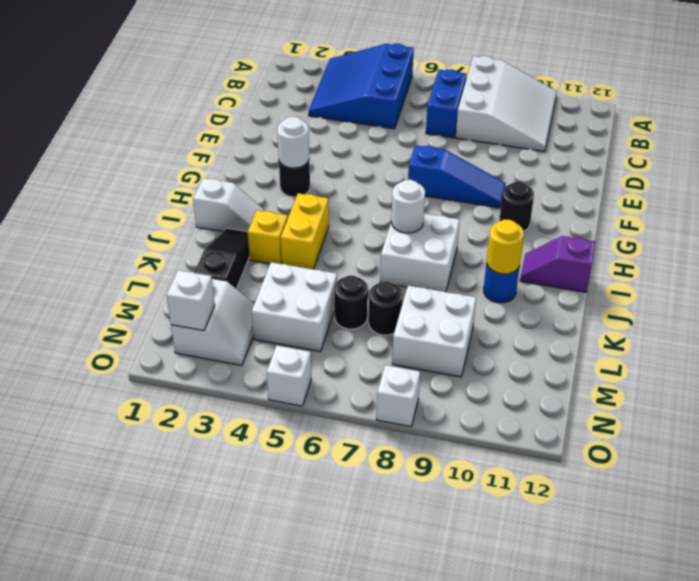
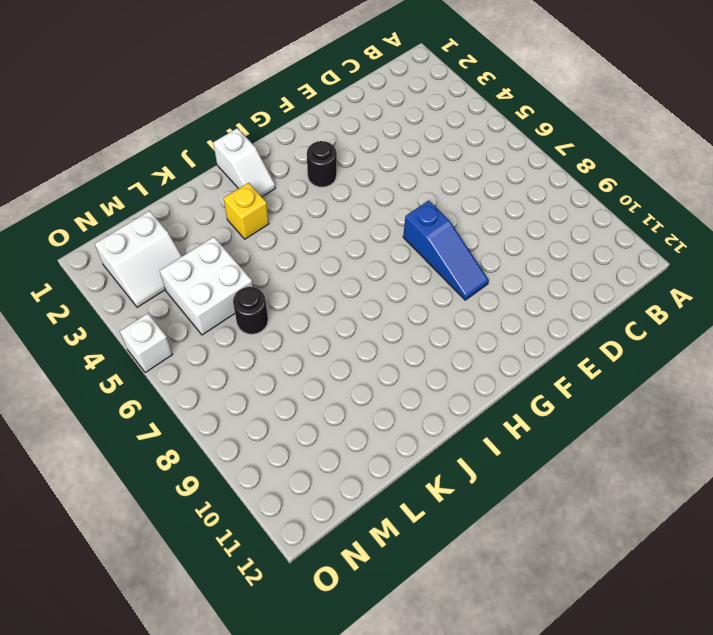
none -> blue slope A3:C5 level 1 top 5
none -> white slope A8:C10 level 1 top 8
none -> blue brick B7:C7 level 1

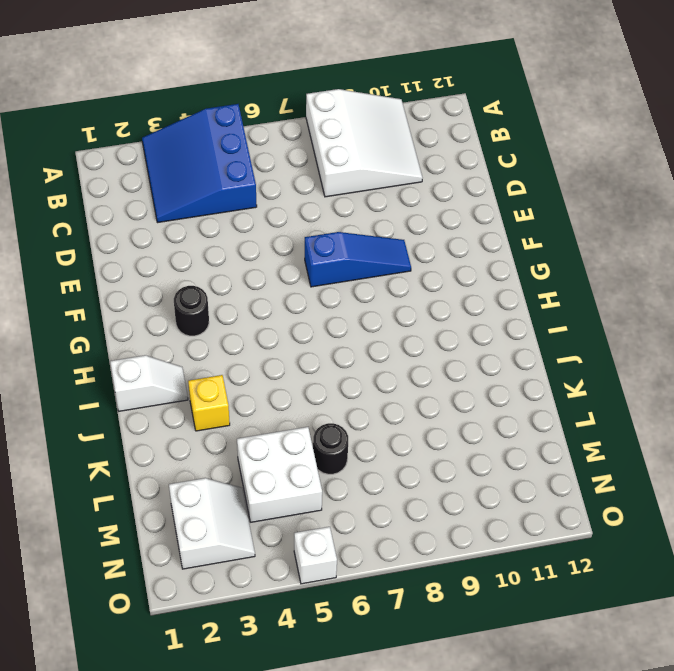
none -> blue brick B7:C7 level 1
none -> black round brick G10 level 1
none -> yellow brick I4:J4 level 1

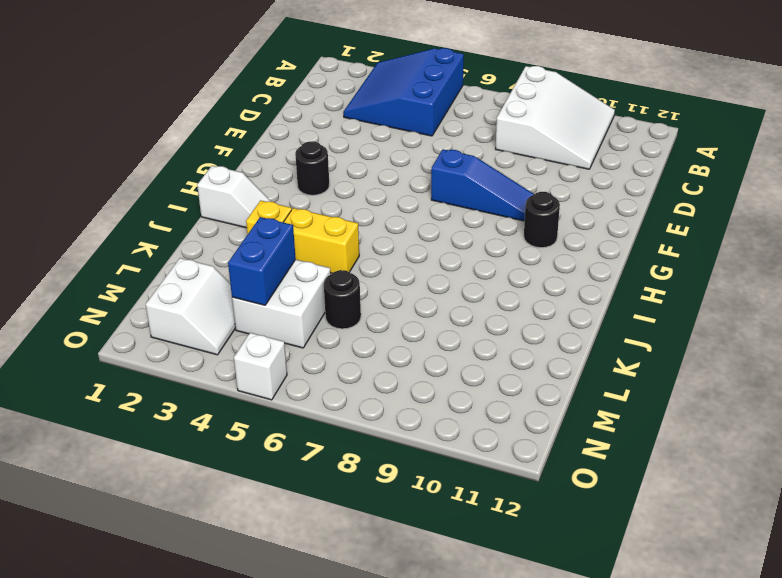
yellow brick J4:J5 level 1 -> yellow brick I4:J4 level 1
blue brick L4:M4 level 2 -> blue brick B7:C7 level 1
none -> white brick I7:J8 level 1
none -> purple slope I11:I12 level 1 top 12
none -> black slope J2:L2 level 1 top L

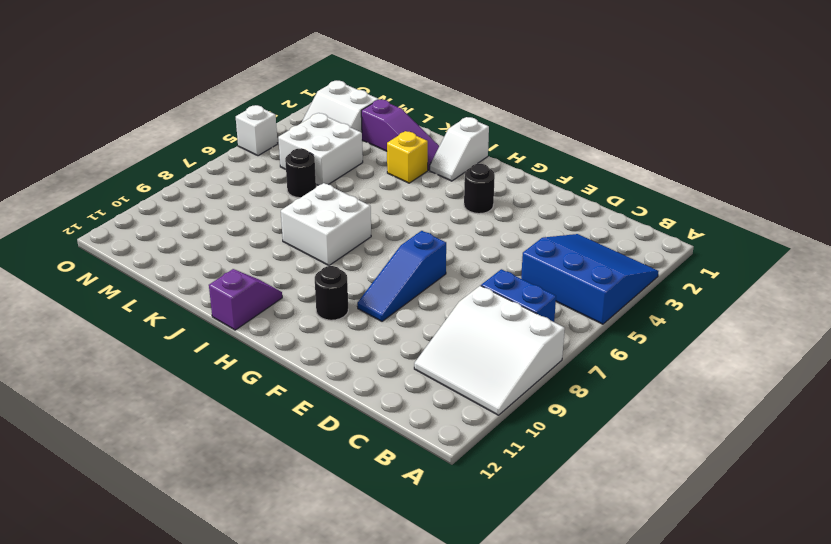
purple slope J2:L2 level 1 top L -> black slope J2:L2 level 1 top L
none -> yellow brick I4:J4 level 1
none -> blue round brick J10 level 1
none -> black round brick L7 level 1

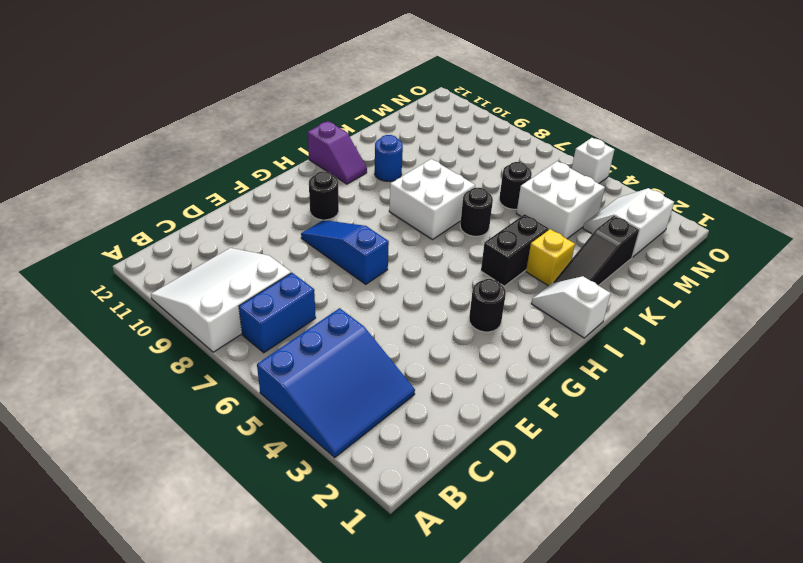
black brick I4:J4 level 1 -> yellow brick I4:J4 level 1
black round brick J6 level 1 -> black round brick L7 level 1
none -> white brick L8:M9 level 1
none -> white brick O8 level 1
none -> white round brick G3 level 2

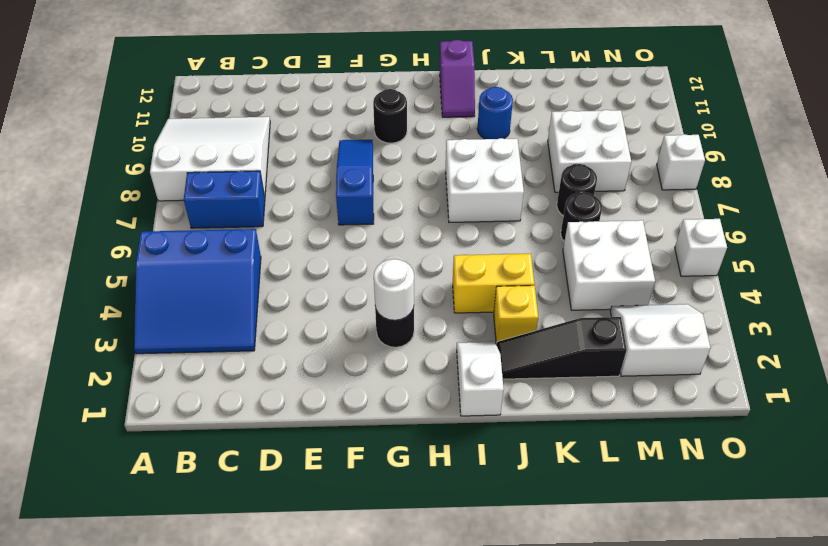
none -> white round brick I7 level 2
none -> yellow round brick J10 level 2
none -> white brick N2 level 2

